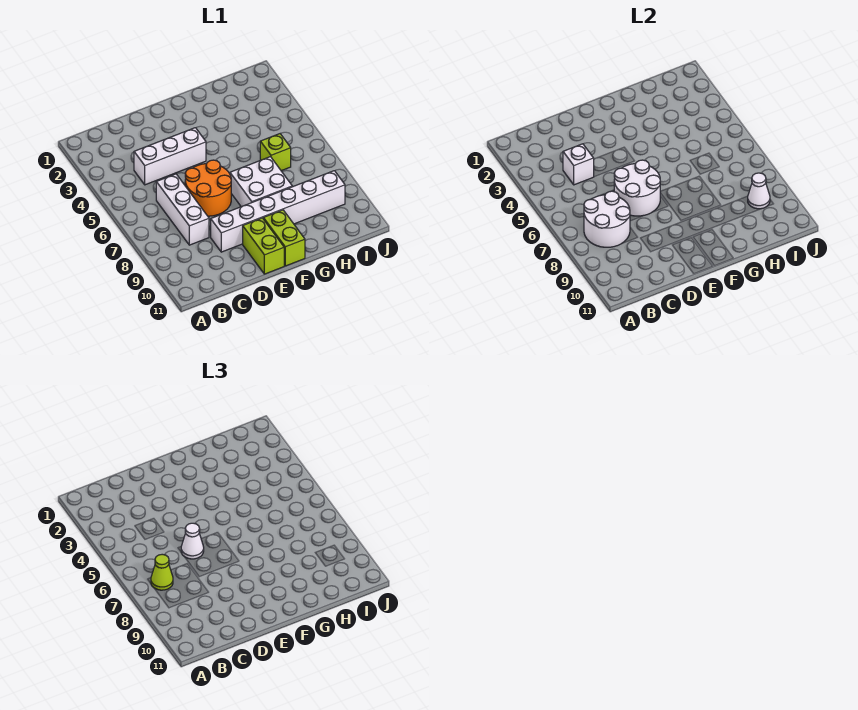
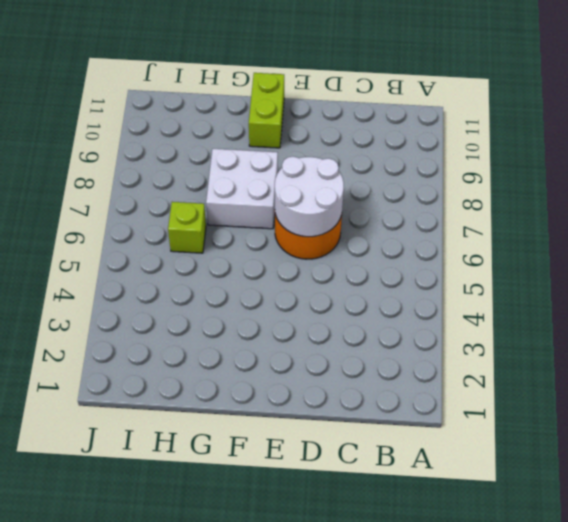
none -> white brick C4:E4 level 1
none -> white brick C6:C8 level 1
none -> white brick D9:I9 level 1

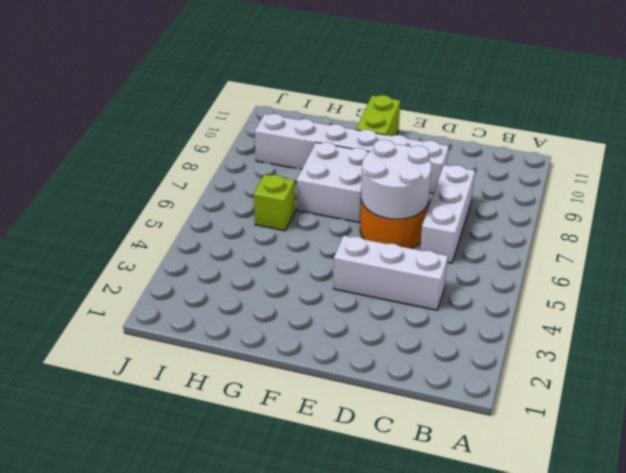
none -> lime brick E10:E11 level 1
none -> white round brick B7:C8 level 2
none -> white brick C4 level 2

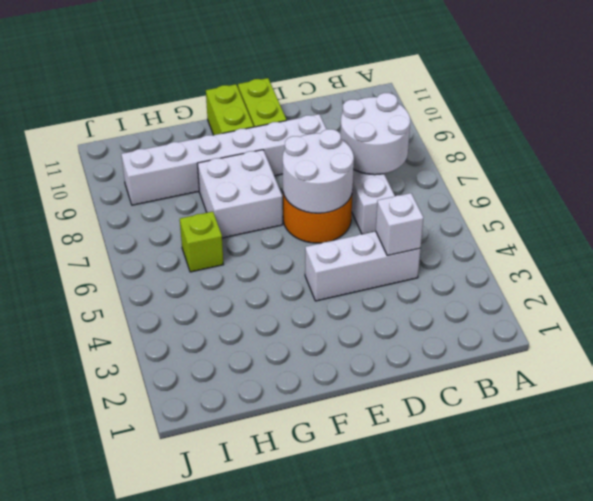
none -> white cone I9 level 2
none -> lime cone B7 level 3
none -> white cone D6 level 3

